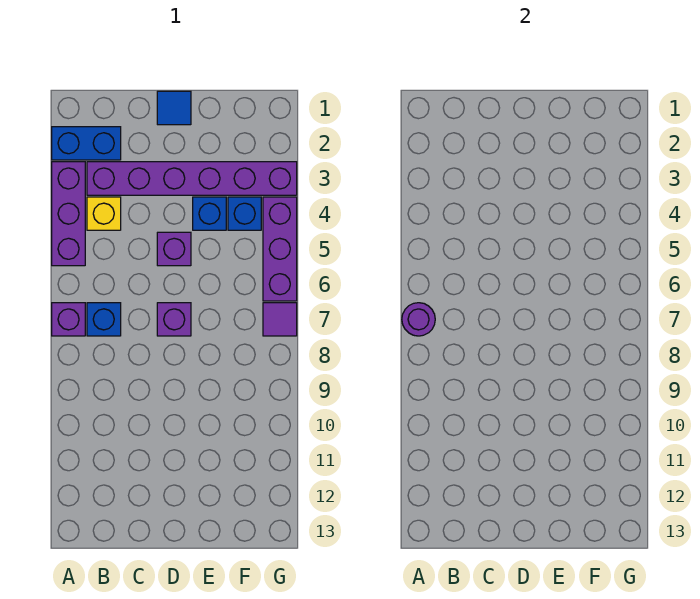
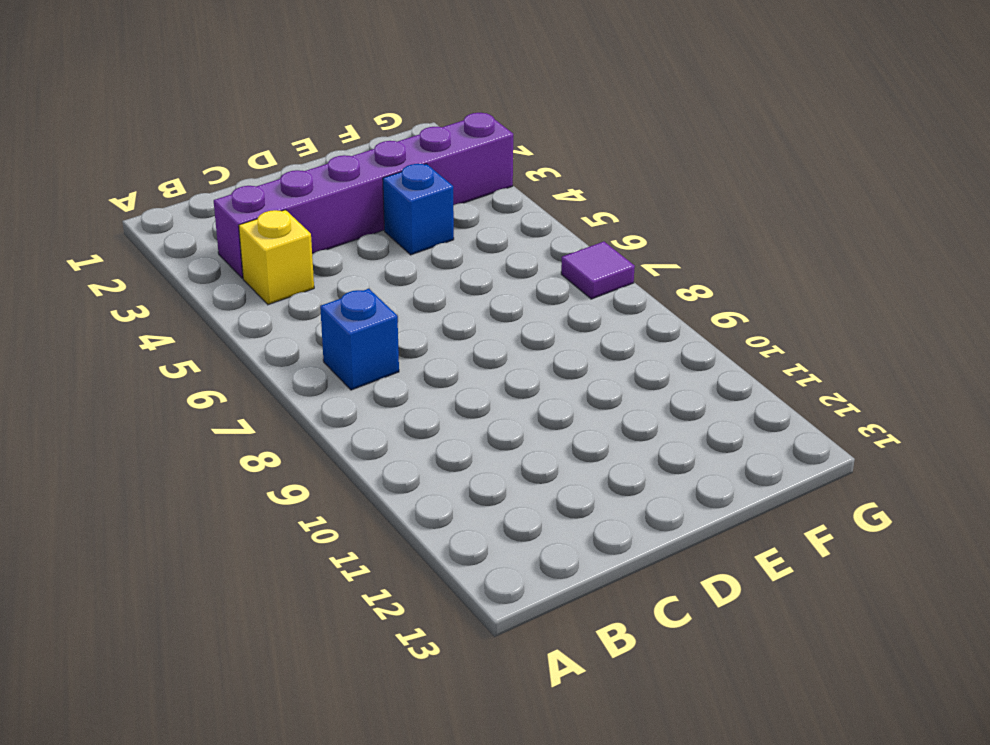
none -> blue brick A2:B2 level 1
none -> purple brick A3:A5 level 1
none -> purple brick A7 level 1

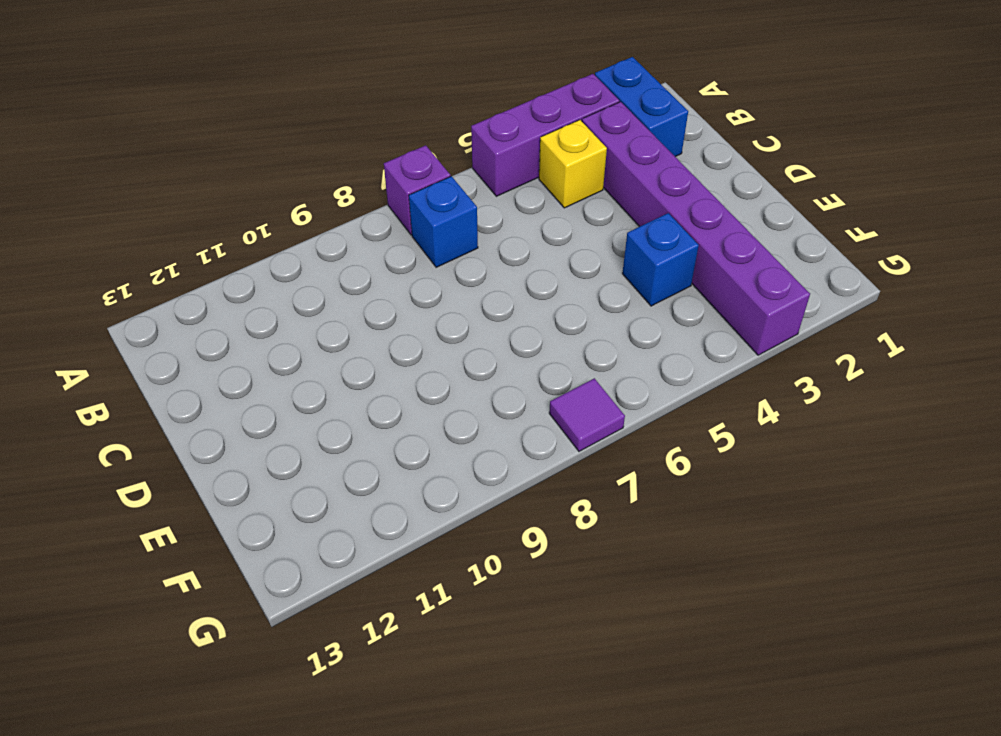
none -> blue tile D1 level 1
none -> purple brick D5 level 1
none -> purple brick D7 level 1

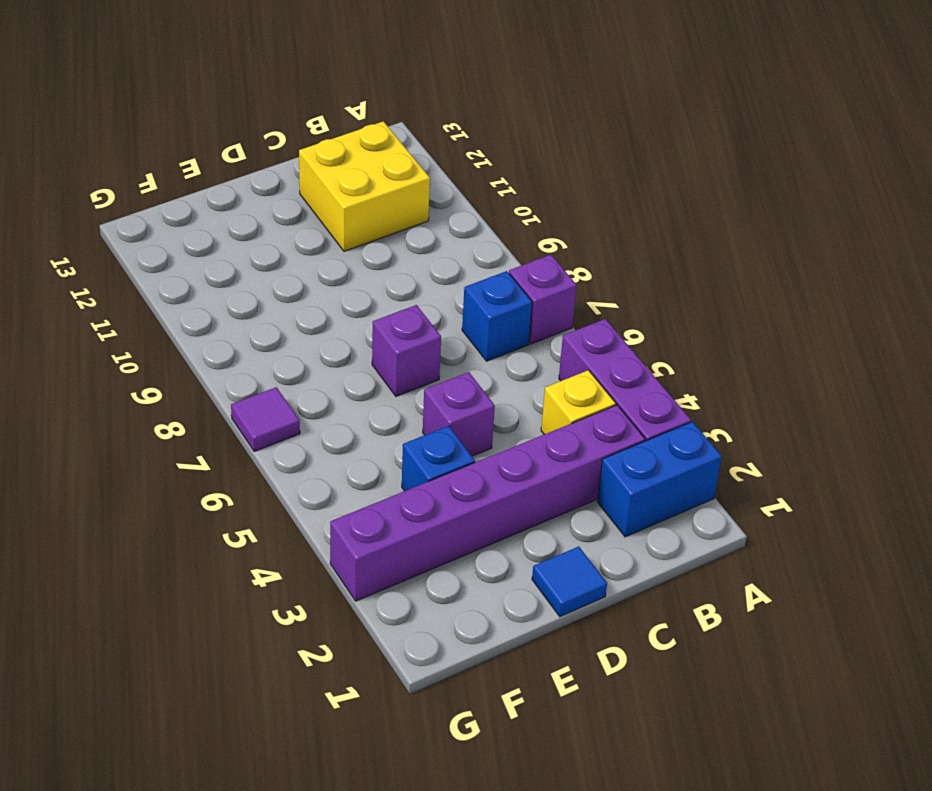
yellow brick B11:C12 level 1 -> none
none -> blue brick F4 level 1
none -> purple brick G4:G6 level 1
none -> purple round brick A7 level 2

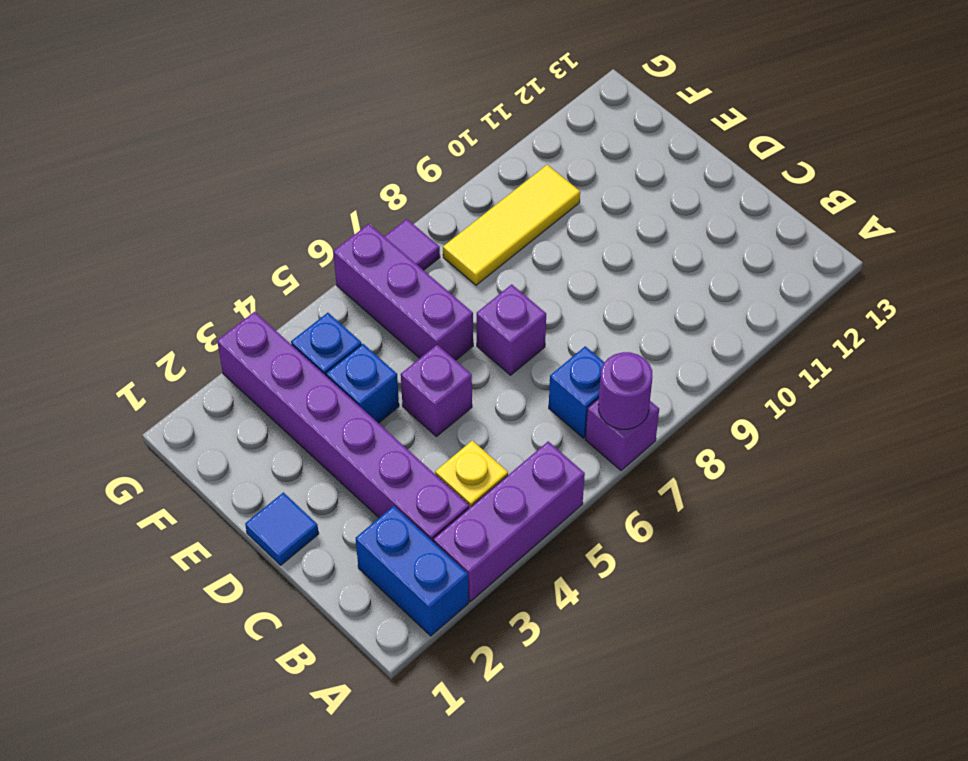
purple brick E6:G6 level 1 -> purple brick G4:G6 level 1
yellow tile F8:F10 level 1 -> none

